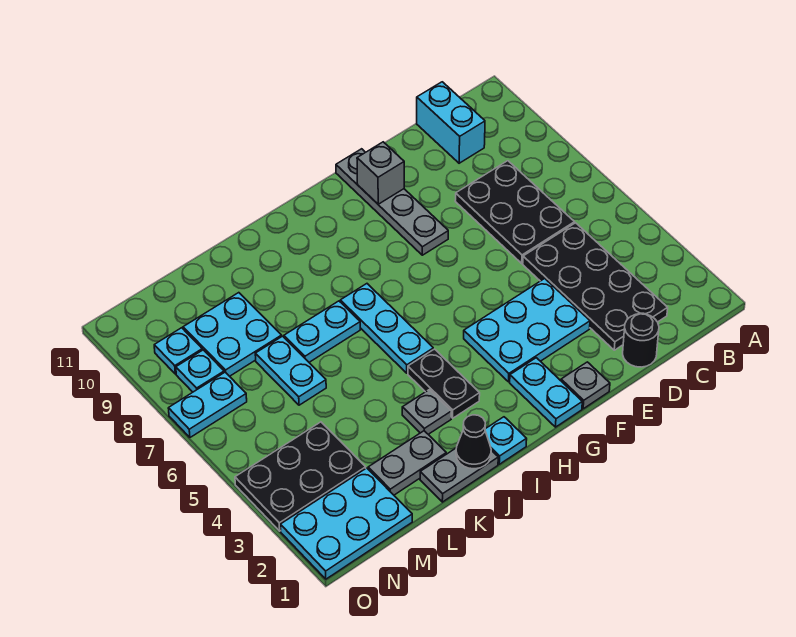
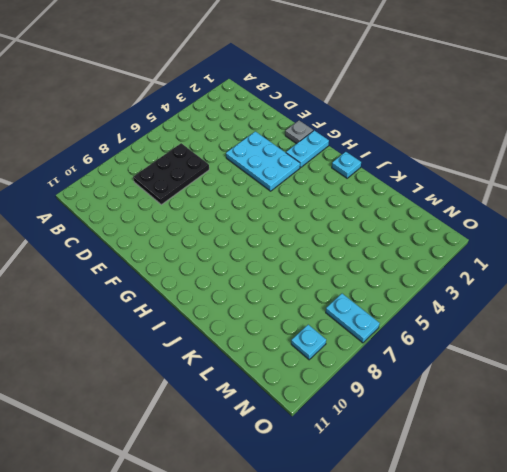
none -> black plate C2:D5 level 1
none -> cyan brick C10:C11 level 1
none -> black round brick D1 level 1

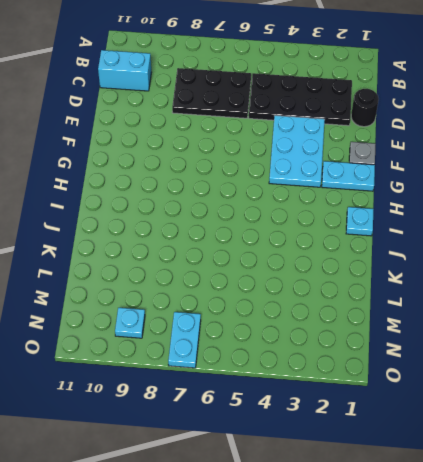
none -> grey plate F8:F11 level 1
none -> black plate I3:I4 level 1
none -> cyan plate I5:I7 level 1

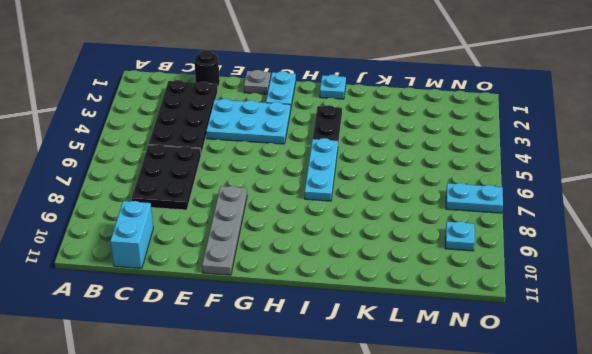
none -> grey plate J1:K1 level 1
none -> grey plate J3 level 1
none -> cyan plate J7:K7 level 1

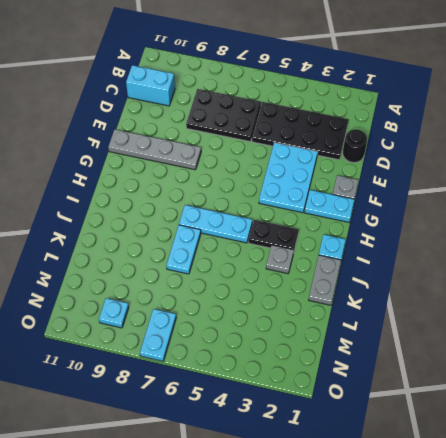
none -> grey plate K2:L2 level 1
none -> cyan plate L6:L7 level 1
none -> cyan plate L8:M9 level 1

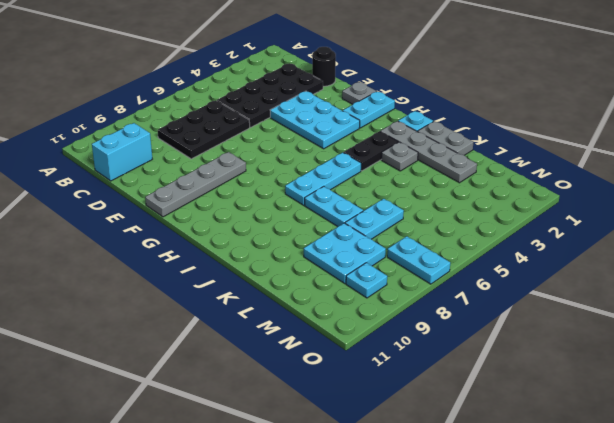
grey plate I2:L2 level 1 -> grey plate K2:L2 level 1
none -> cyan plate M1:O2 level 1
none -> black plate M3:O4 level 1
none -> cyan plate N8 level 1

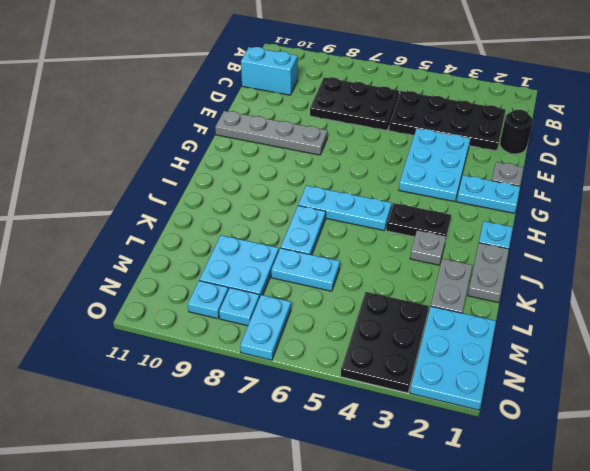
none -> grey brick F10 level 2
none -> black cone J1 level 2

